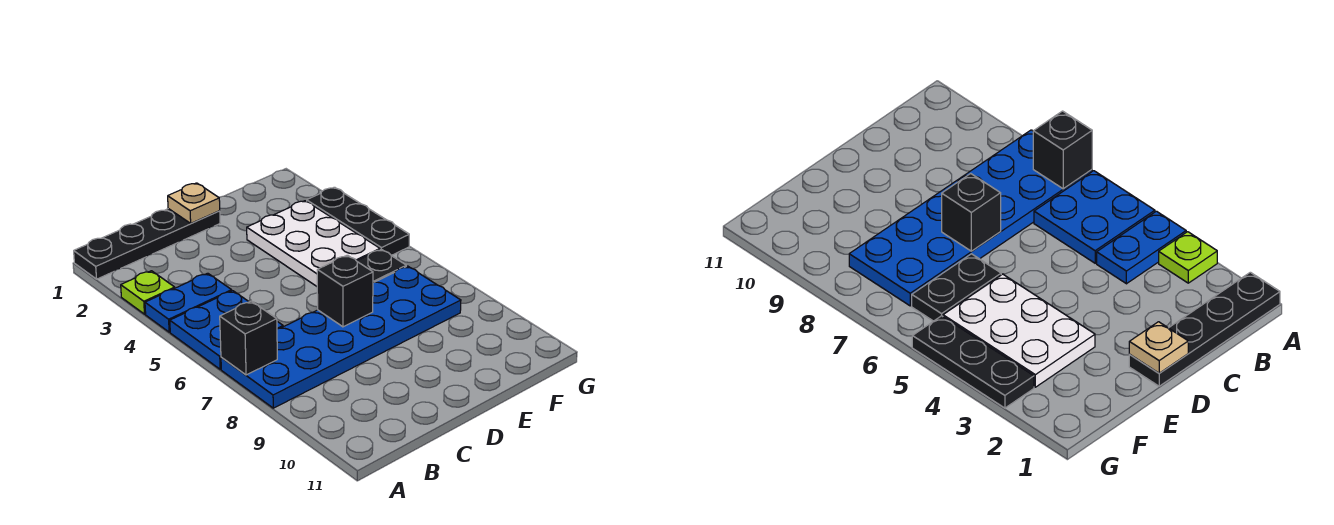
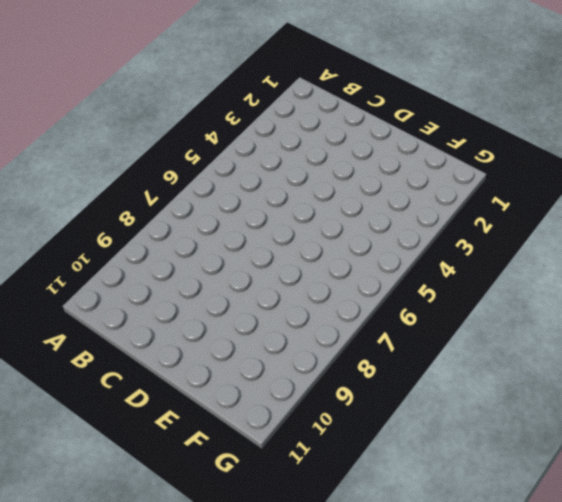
none -> black plate A1:D1 level 1
none -> lime plate A3 level 1

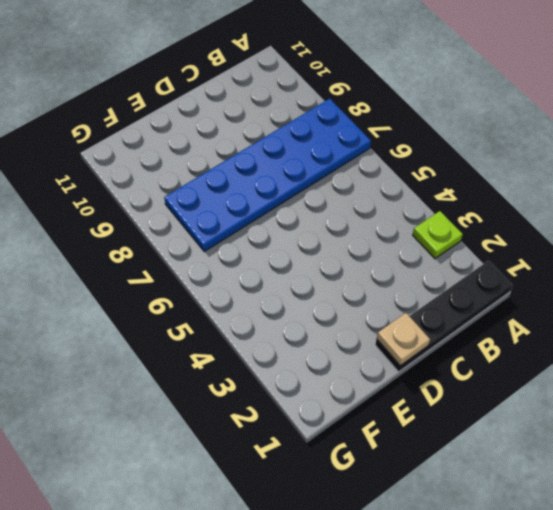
none -> blue plate A4:B4 level 1
none -> blue plate A5:B6 level 1

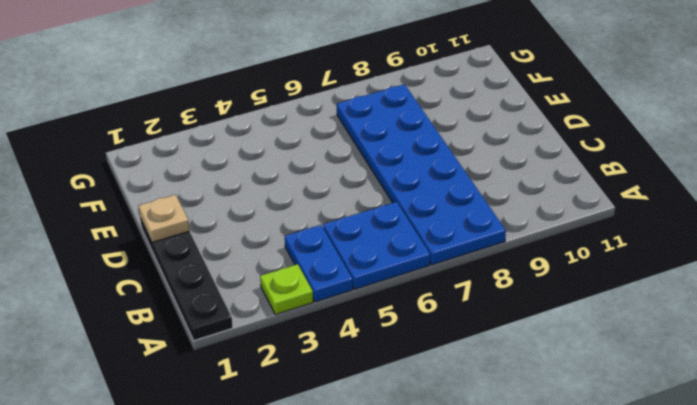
none -> white plate E3:F5 level 1
none -> black plate E6:F6 level 1

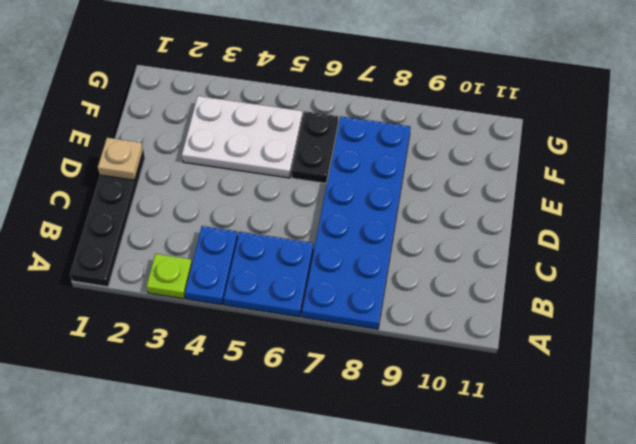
none -> black plate G3:G5 level 1
none -> black brick A7 level 2

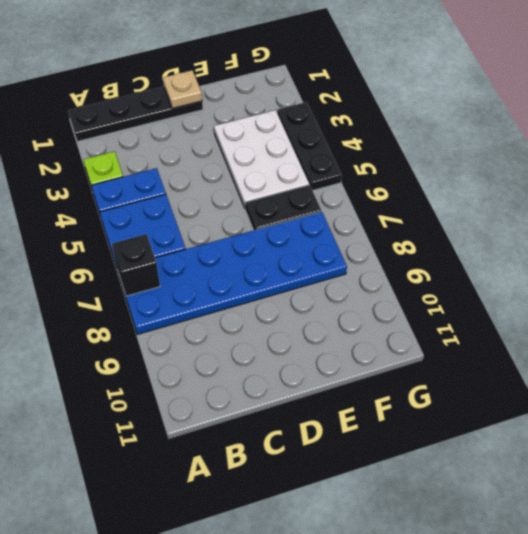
none -> black brick D7 level 2

